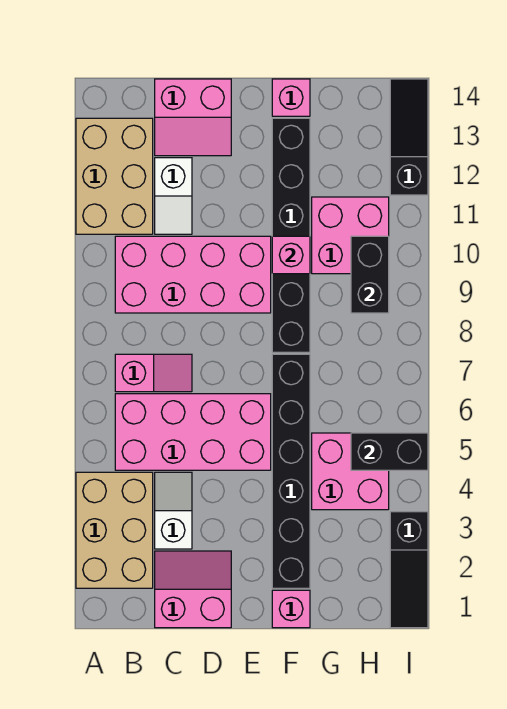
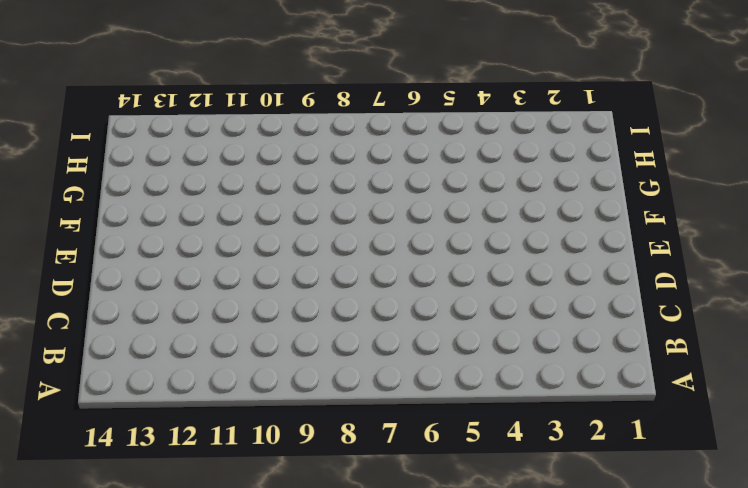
none -> tan brick A2:B4 level 1
none -> tan brick A11:B13 level 1
none -> pink brick B5:E6 level 1

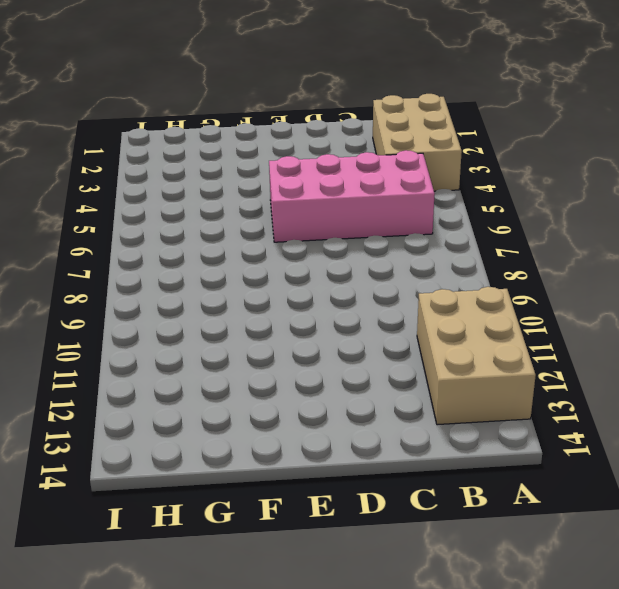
none -> pink slope B7:C7 level 1 top B
none -> pink brick B9:E10 level 1
none -> pink slope C1:D2 level 1 top 1

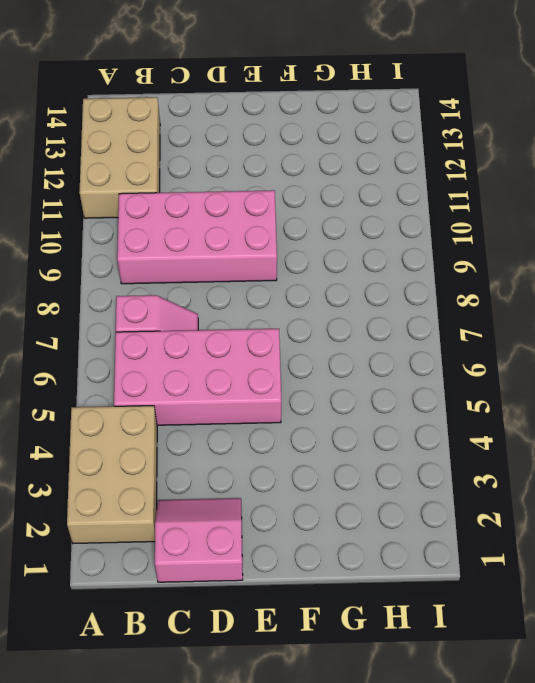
none -> white slope C3:C4 level 1 top 3
none -> white slope C11:C12 level 1 top 12
none -> pink slope C13:D14 level 1 top 14

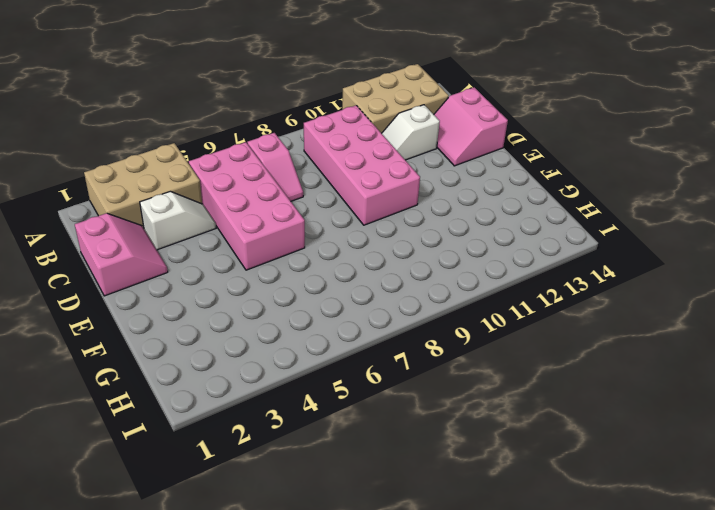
none -> pink brick F1 level 1
none -> black brick F2:F7 level 1
none -> black brick F8:F13 level 1

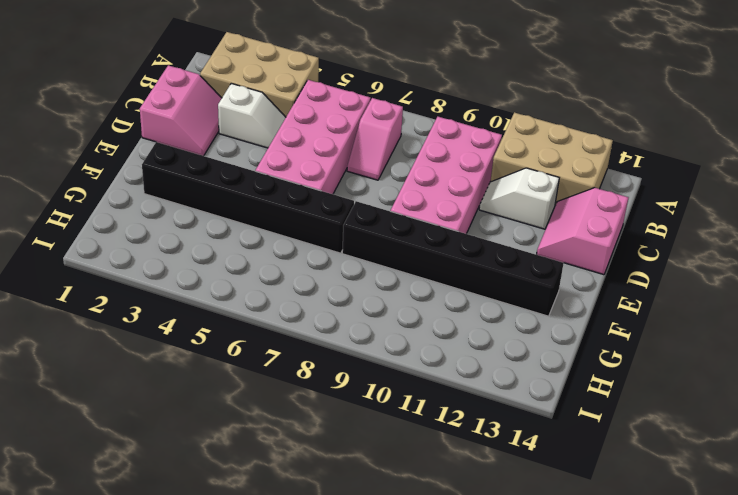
none -> pink brick F1 level 1
none -> pink brick F14 level 1
none -> pink brick G4:H5 level 1

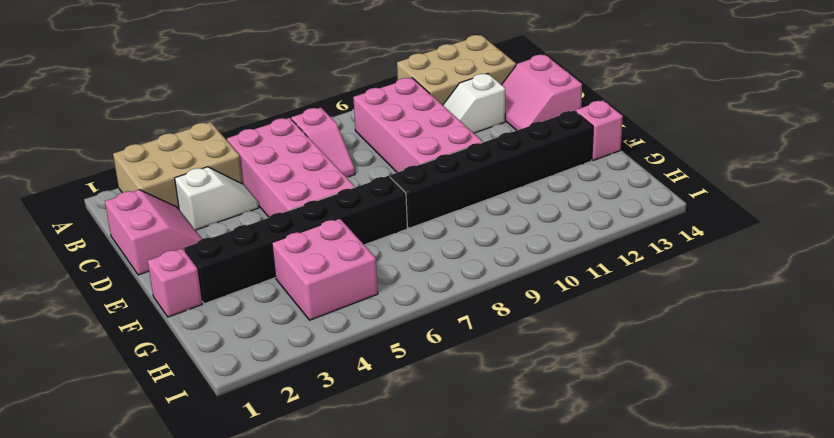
none -> pink brick G10:H11 level 1
none -> black slope I1:I3 level 1 top 3
none -> black slope I12:I14 level 1 top 12

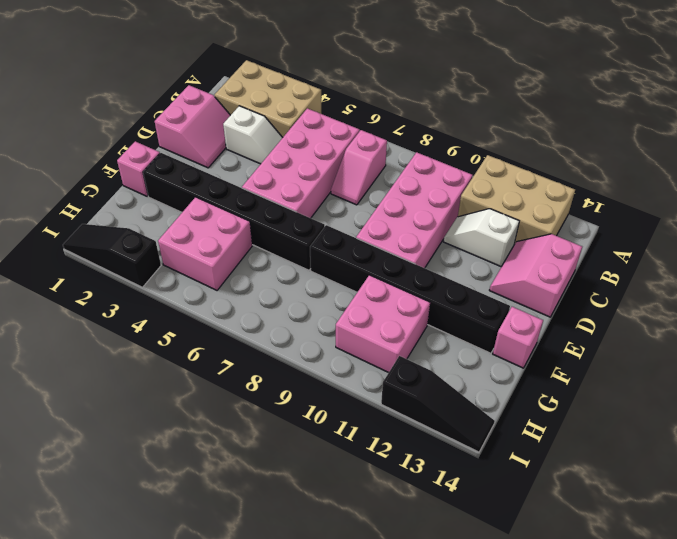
none -> pink brick F10 level 2
none -> black brick H5:I5 level 2
none -> black brick H9:H10 level 2

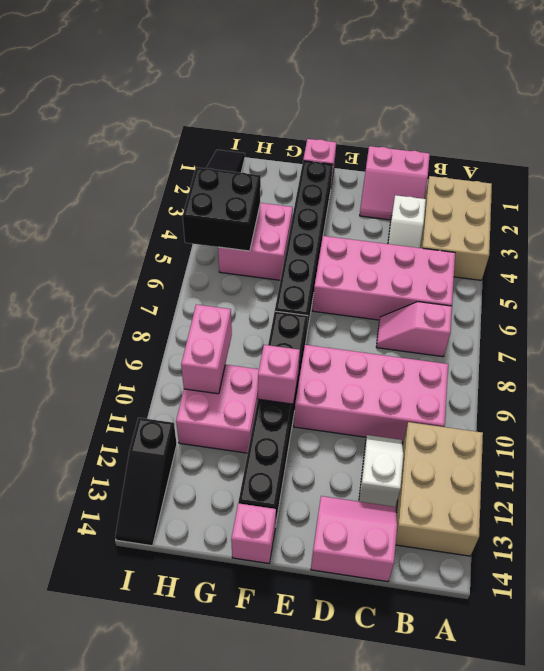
black brick H4:I5 level 2 -> black brick H5:I5 level 2
pink brick H9:H10 level 2 -> black brick H9:H10 level 2

